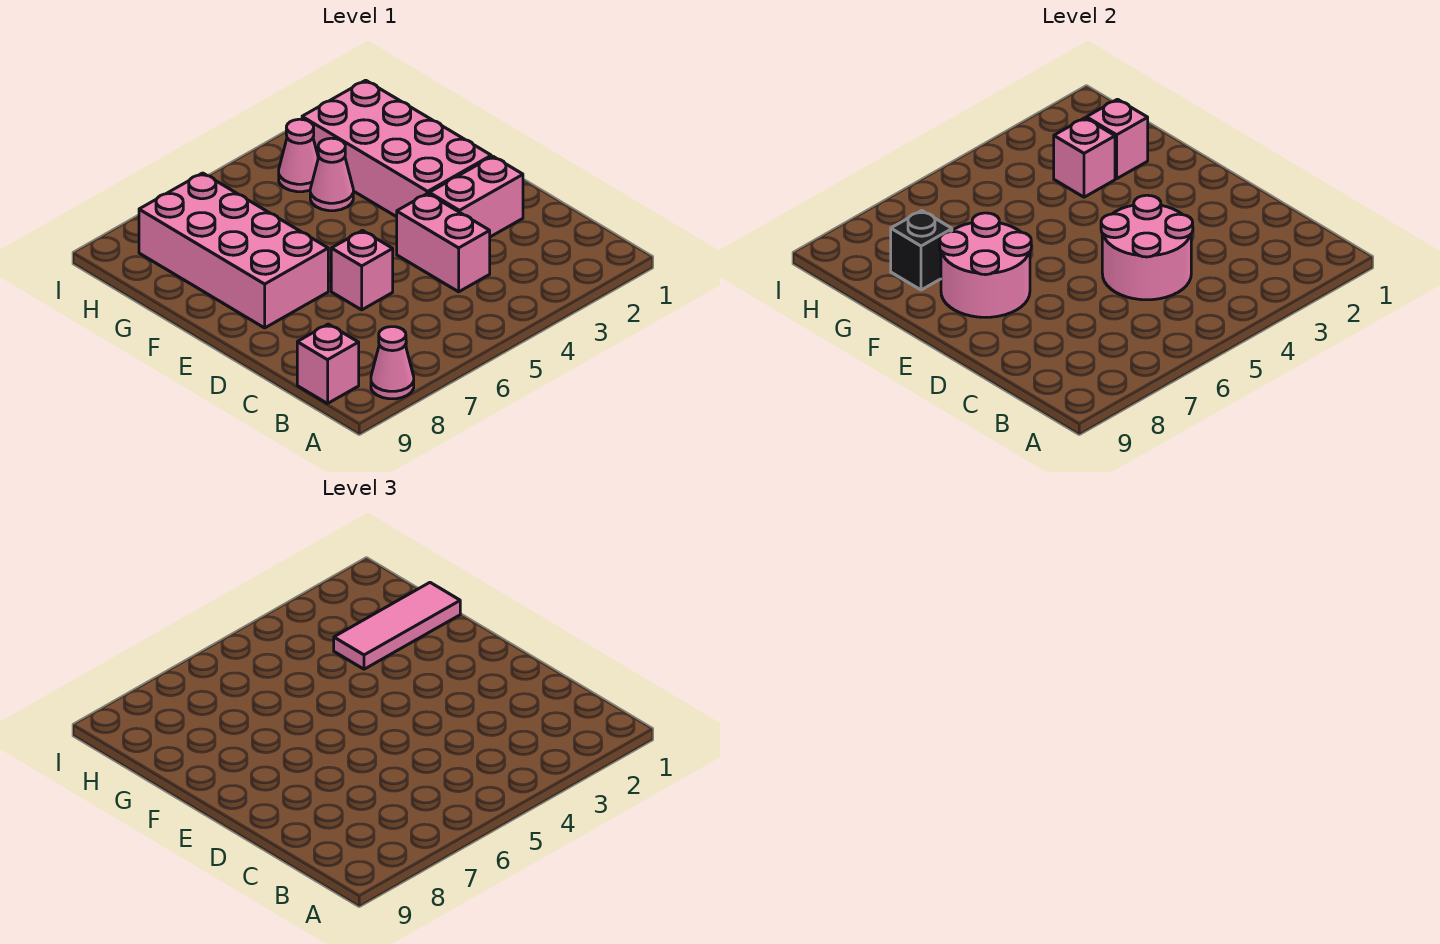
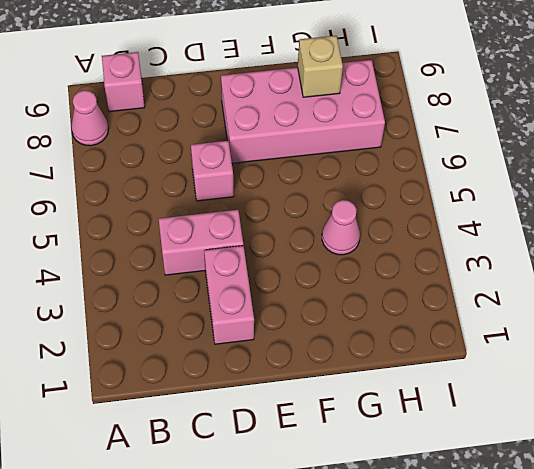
tan brick G8 level 2 -> black brick G8 level 2
none -> pink brick E2:H3 level 1
none -> pink cone H4 level 1
none -> pink round brick C4:D5 level 2

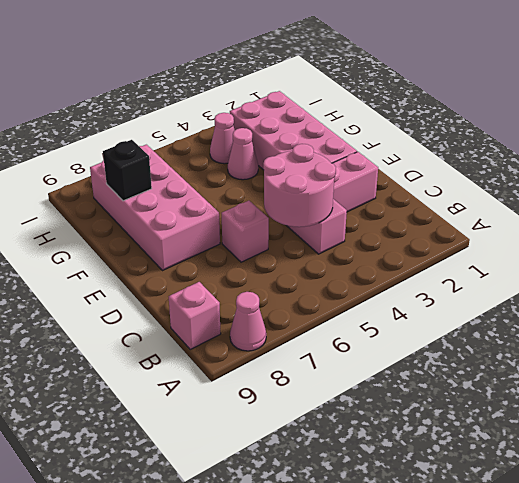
none -> pink round brick E7:F8 level 2
none -> pink brick G2 level 2
none -> pink brick G3 level 2

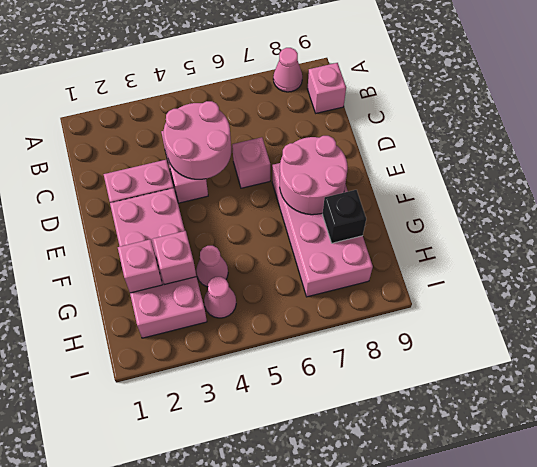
none -> pink tile G1:G3 level 3

